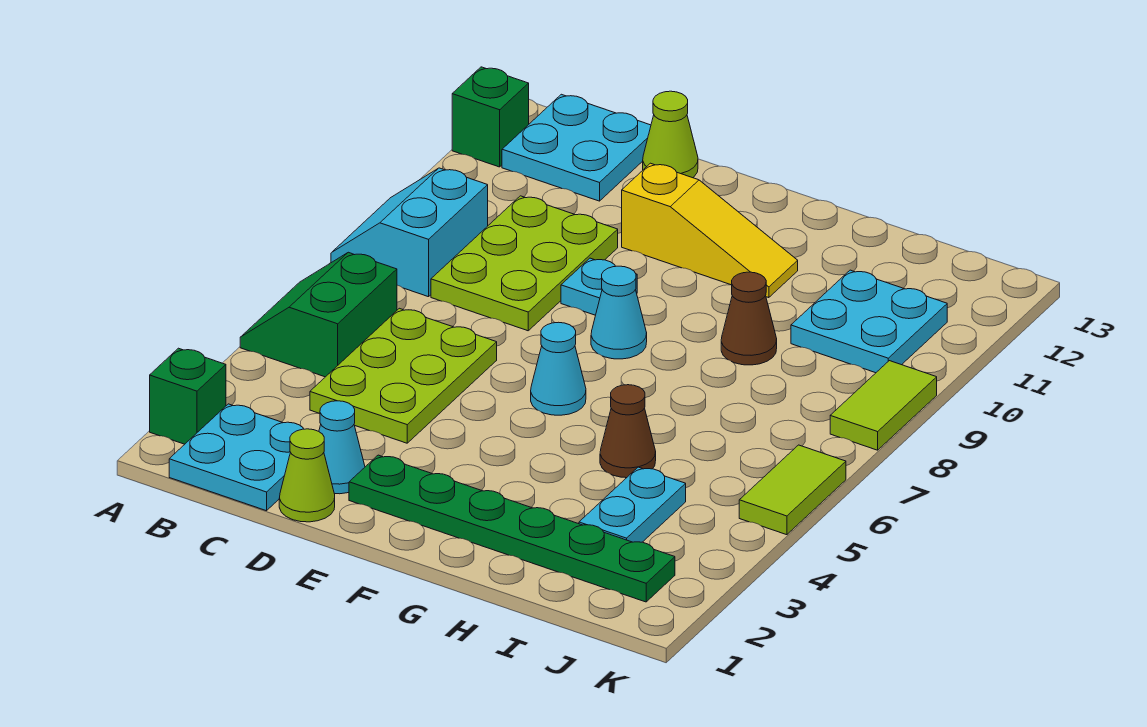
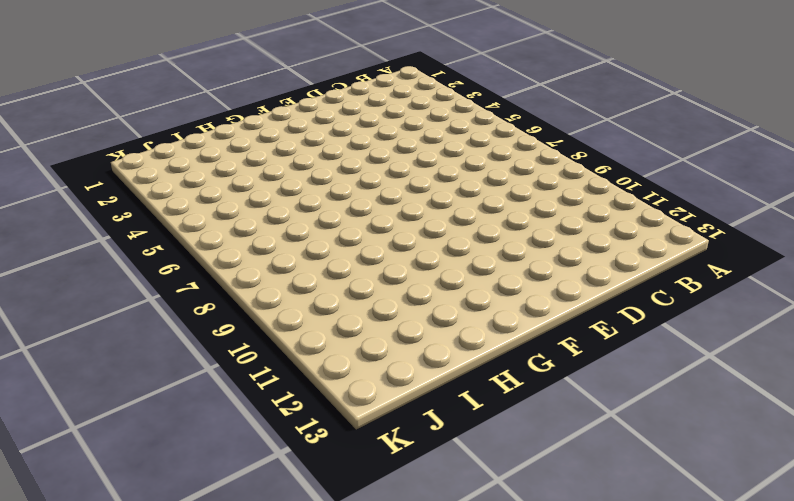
none -> green brick A2 level 1
none -> green slope A5:B6 level 1 top B
none -> cyan slope A8:B9 level 1 top B

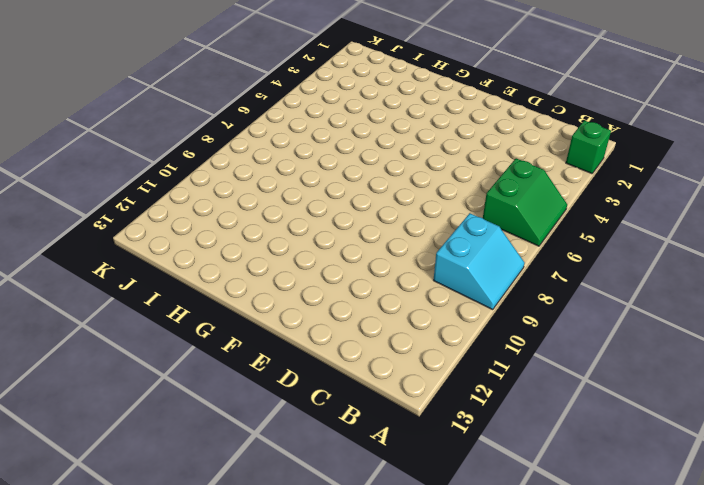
none -> green brick A12 level 1
none -> cyan plate B1:C2 level 1
none -> cyan plate B12:C13 level 1

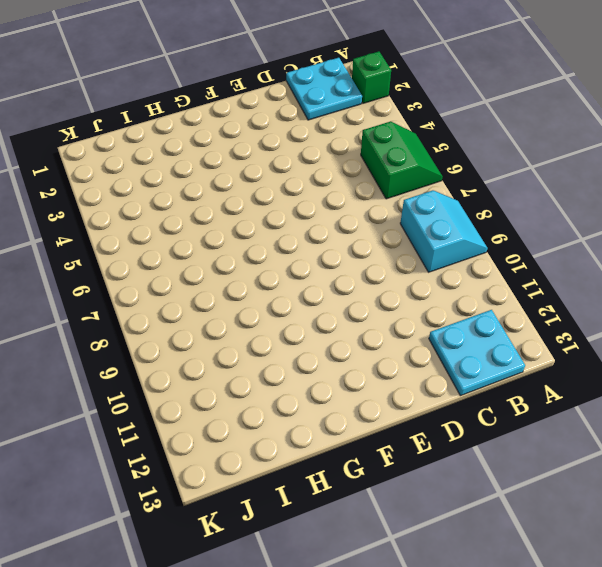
none -> green brick A12 level 1
none -> lime plate C4:D6 level 1
none -> lime plate C8:D10 level 1

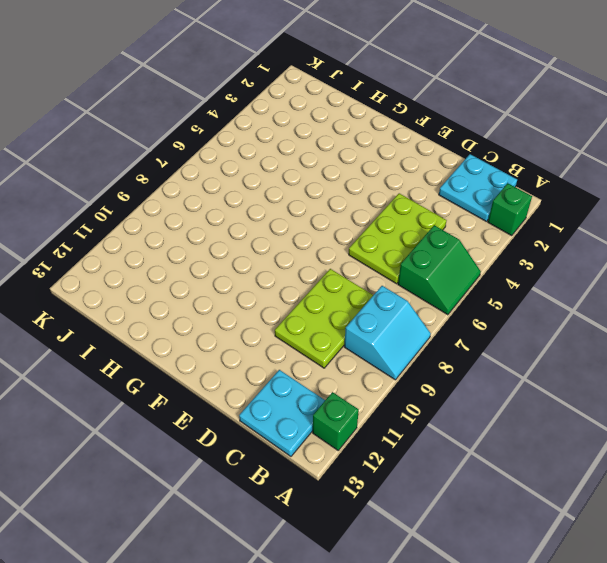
none -> lime cone D1 level 1
none -> cyan cone D2 level 1
none -> lime cone D13 level 1

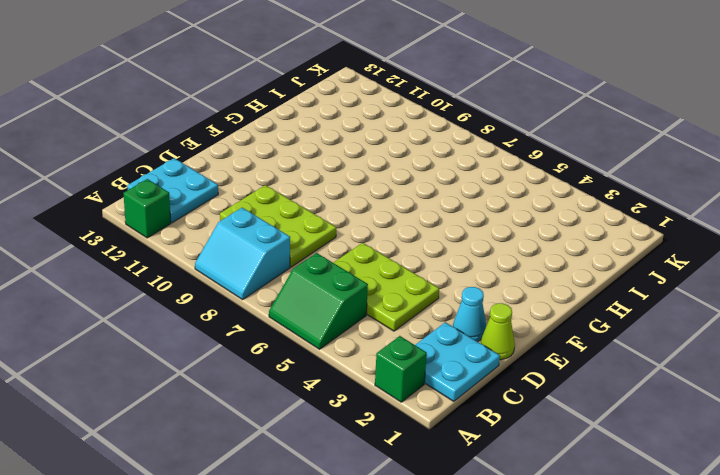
none -> lime cone D13 level 1
none -> green plate E2:J2 level 1
none -> cyan plate E9 level 1

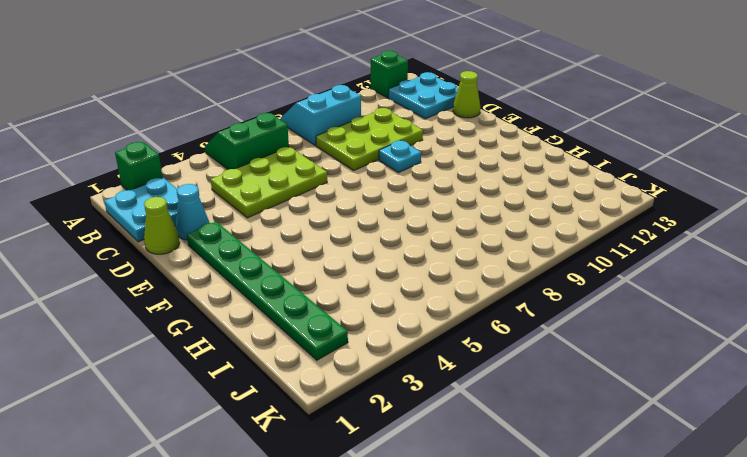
none -> yellow slope E11:G11 level 1 top E
none -> cyan cone F6 level 1
none -> cyan cone F8 level 1

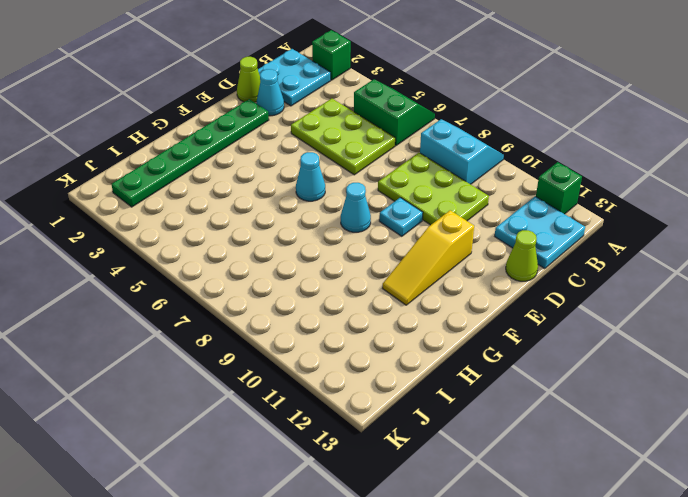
none -> brown cone H5 level 1
none -> brown cone H9 level 1
none -> cyan plate I3:I4 level 1

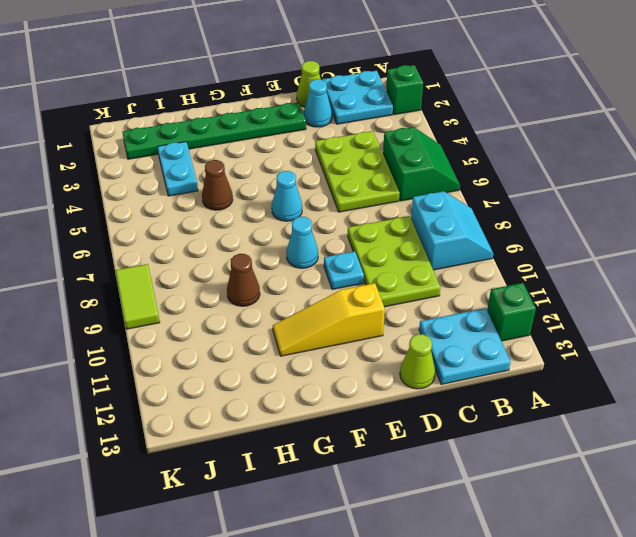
none -> cyan plate I10:J11 level 1
none -> lime tile K5:K6 level 1

